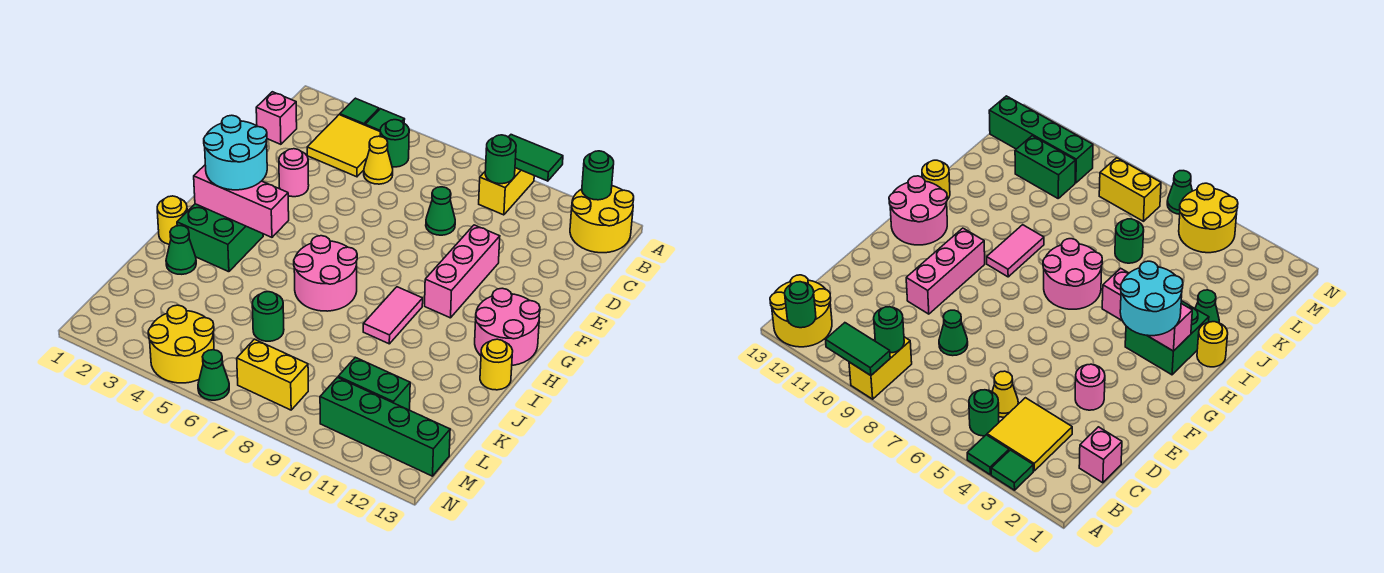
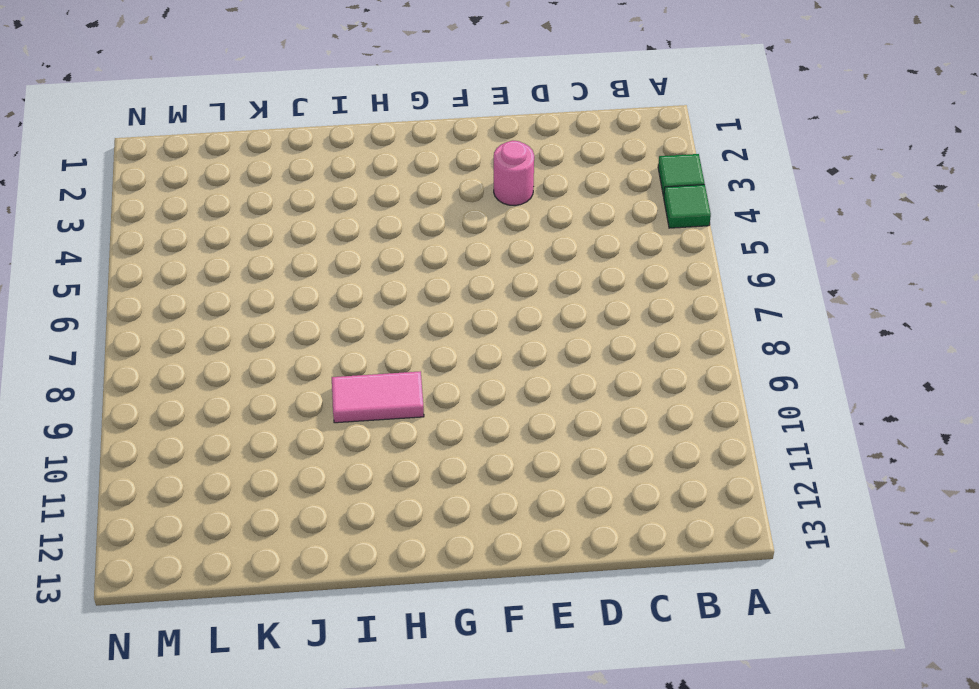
none -> yellow brick A9:B9 level 1
none -> yellow round brick A12:B13 level 1
none -> yellow tile B3:C4 level 1

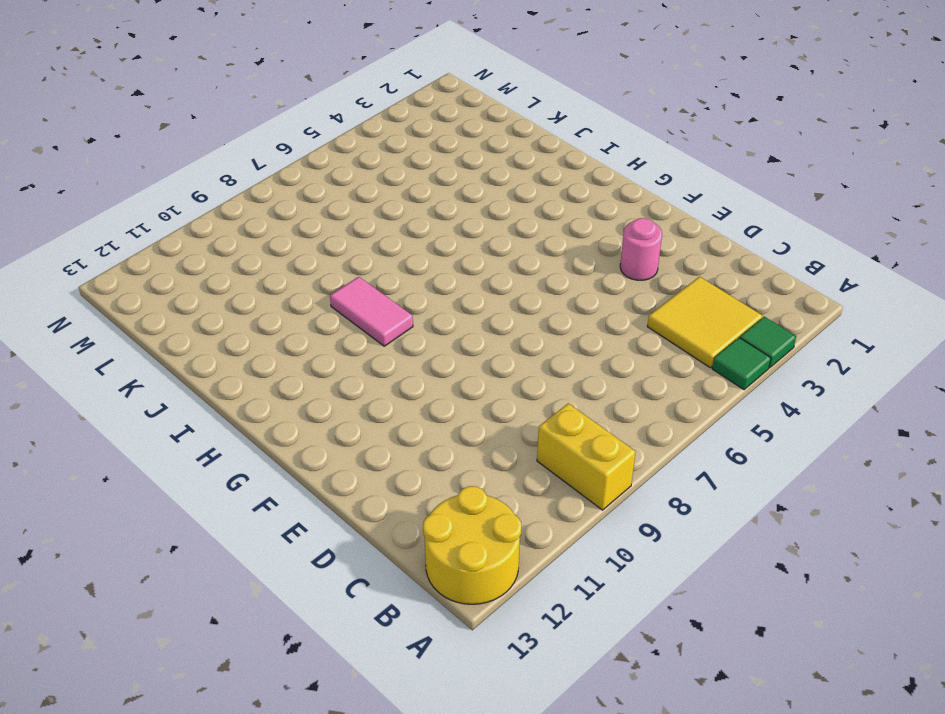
none -> green round brick B5 level 1
none -> pink brick C1 level 1
none -> yellow cone C5 level 1

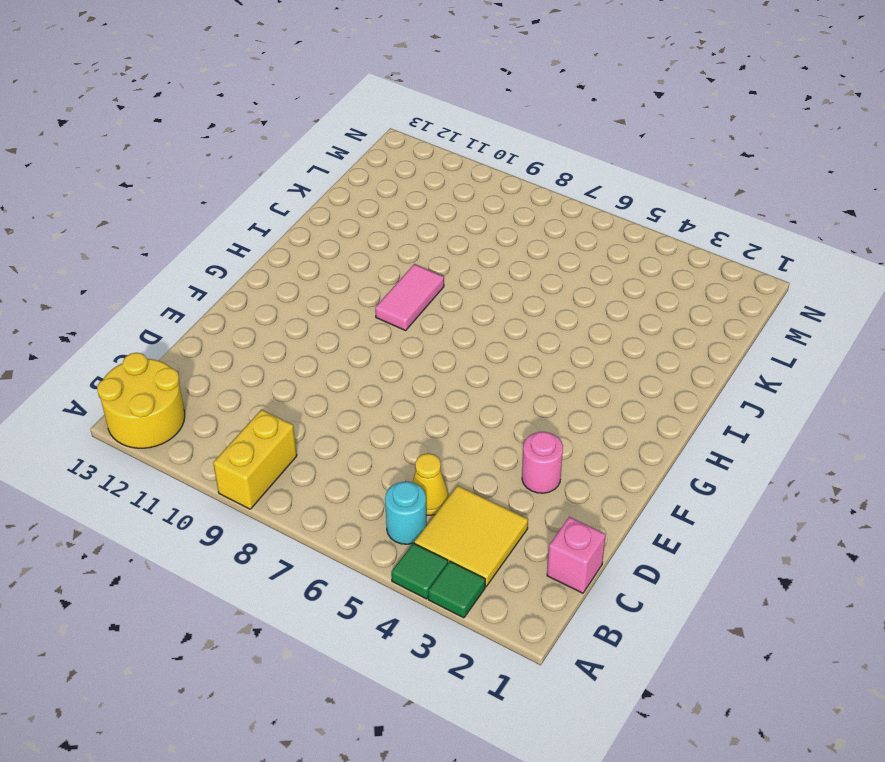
cyan round brick B5 level 1 -> green round brick B5 level 1
none -> green cone D8 level 1
none -> pink brick E10:G10 level 1
none -> pink round brick G12:H13 level 1

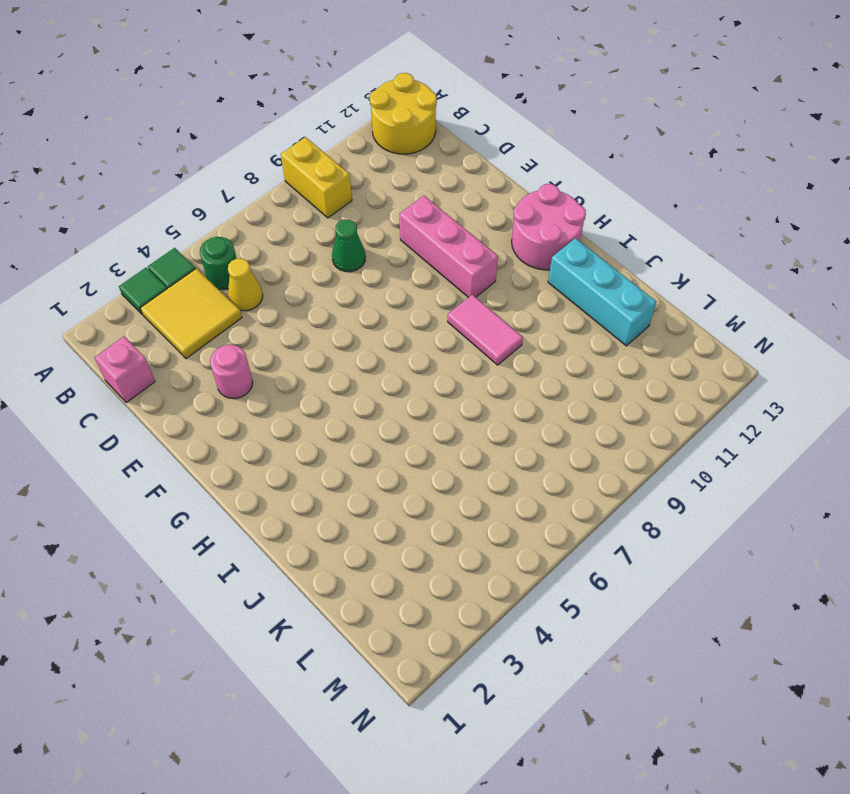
cyan brick I12:K12 level 1 -> none
none -> green brick H2:I3 level 1
none -> pink round brick H6:I7 level 1
none -> yellow round brick I1 level 1

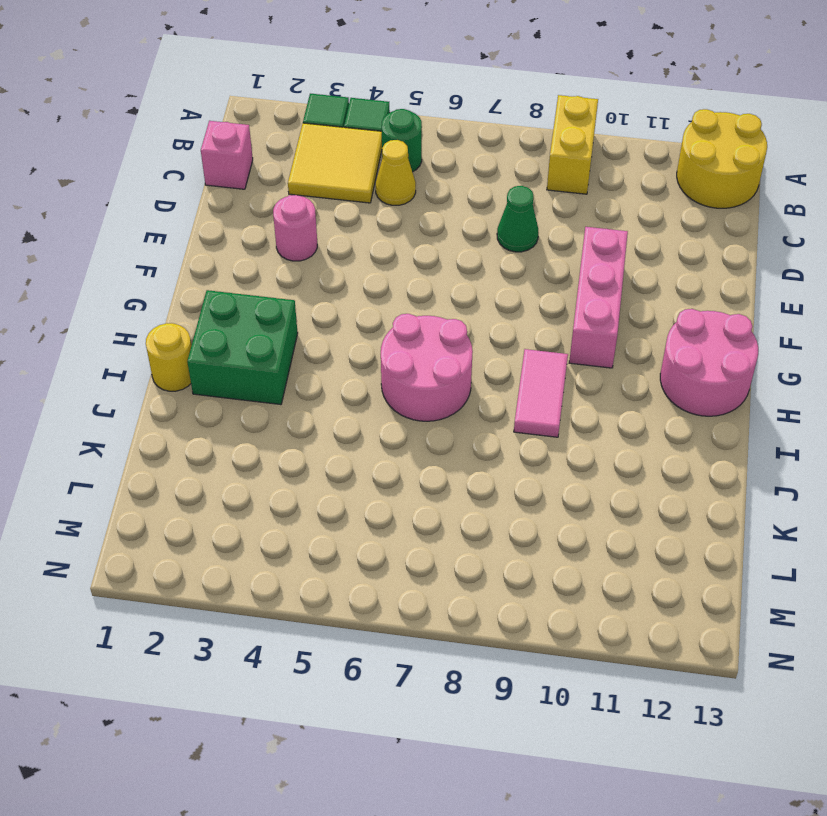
none -> yellow round brick I13 level 1
none -> green cone J2 level 1
none -> green round brick K6 level 1

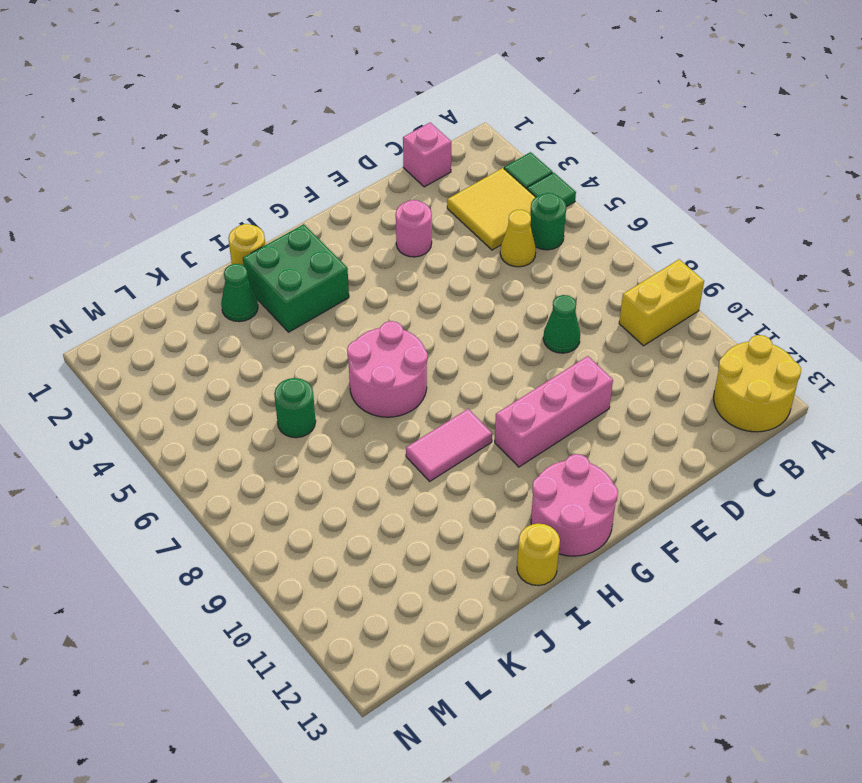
none -> green brick L10:L11 level 1
none -> yellow round brick M4:N5 level 1
none -> yellow brick M7:M8 level 1

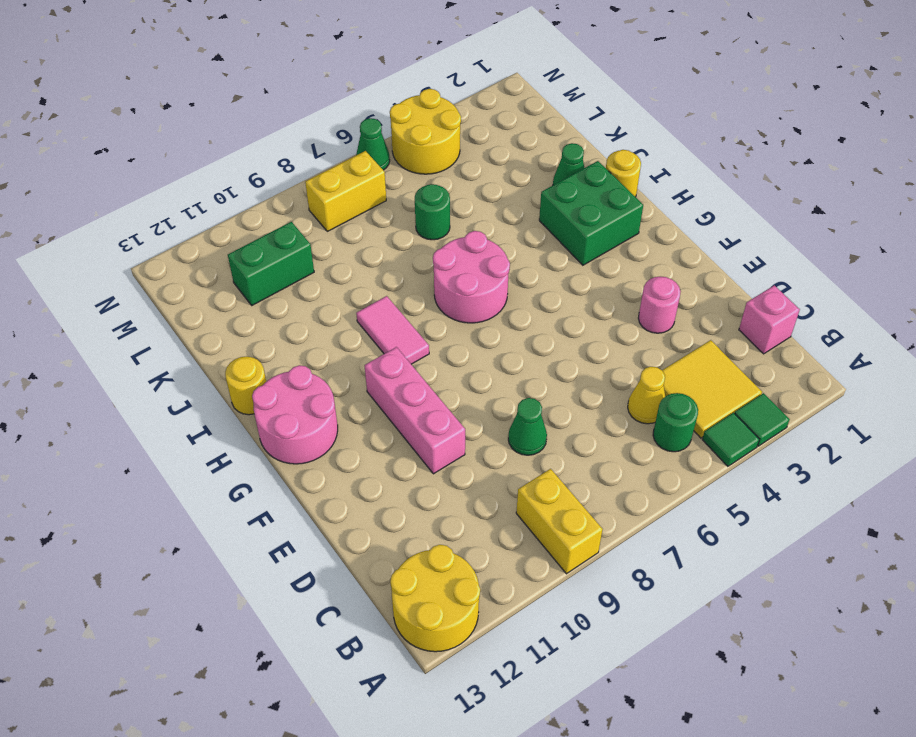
none -> green brick M10:M13 level 1
none -> green tile A9:A10 level 2
none -> green round brick A12 level 2

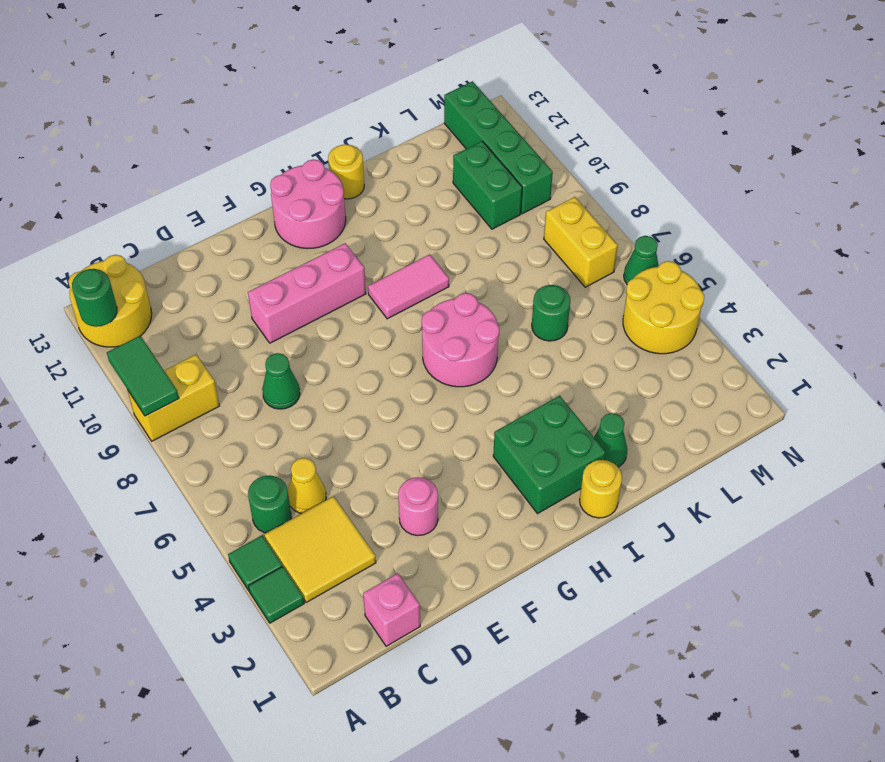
none -> green round brick B9 level 2
none -> pink brick H2:H4 level 2
none -> cyan round brick G2:H3 level 3

